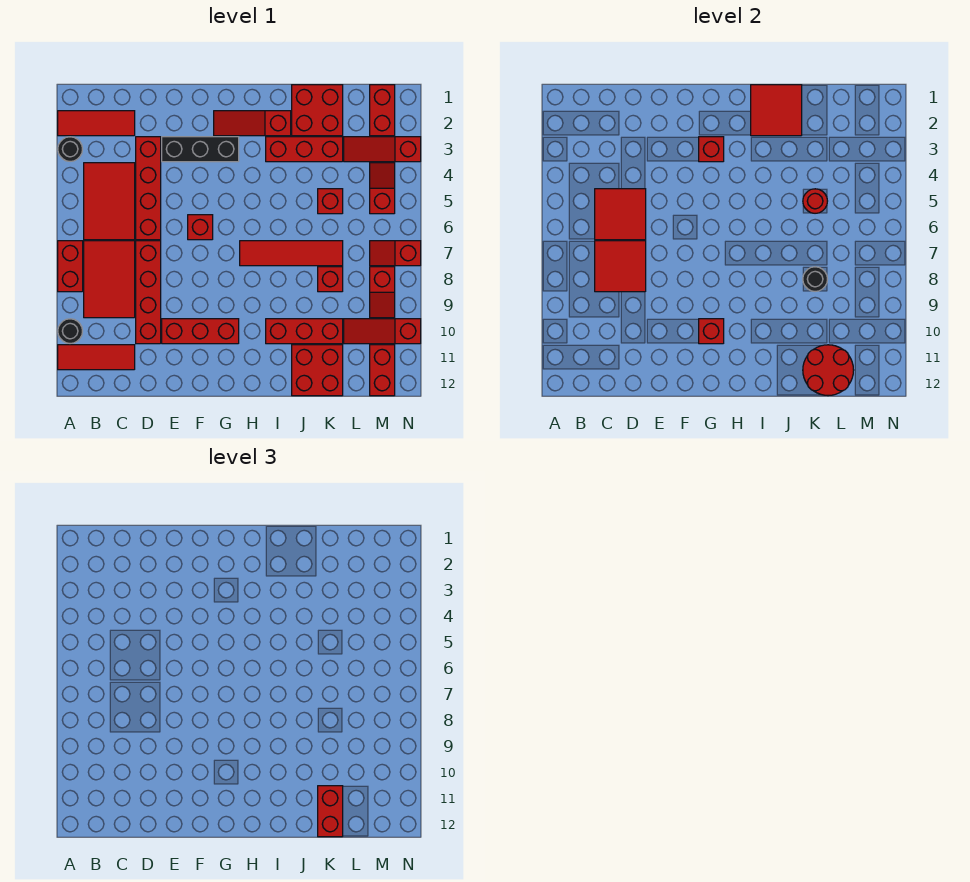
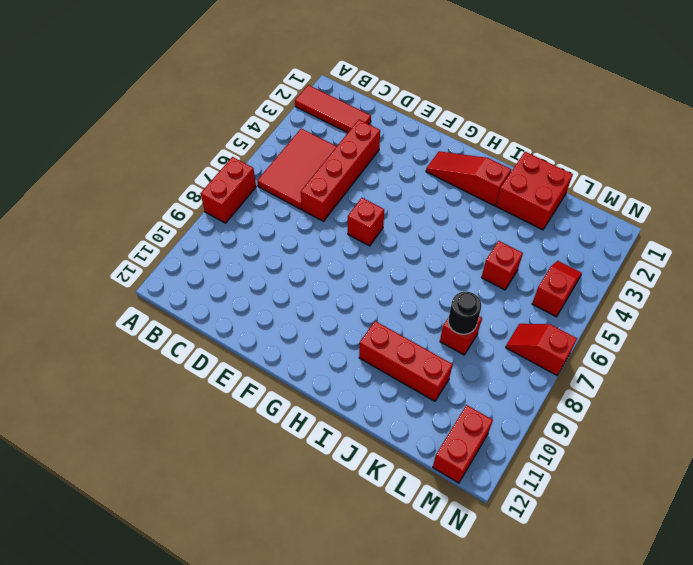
none -> black round brick A3 level 1
none -> black round brick A10 level 1
none -> red tile A11:C11 level 1
none -> red tile B7:C9 level 1

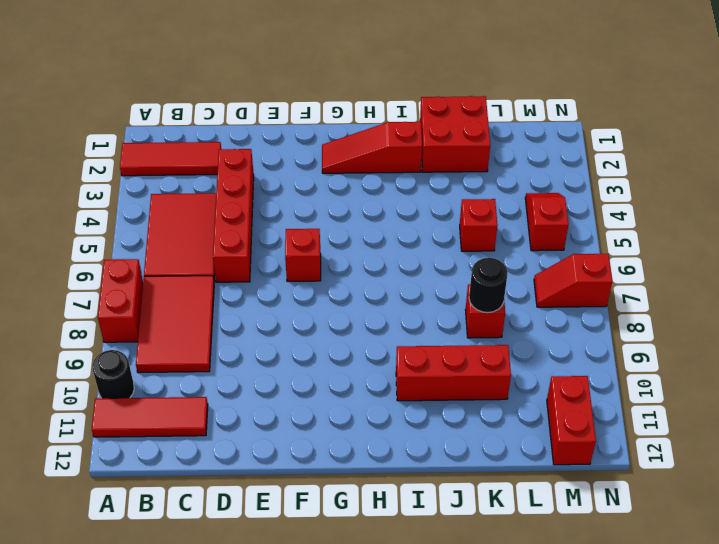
none -> black round brick A3 level 1
none -> red brick D7:D10 level 1
none -> black brick E3:G3 level 1
none -> red brick E10:G10 level 1

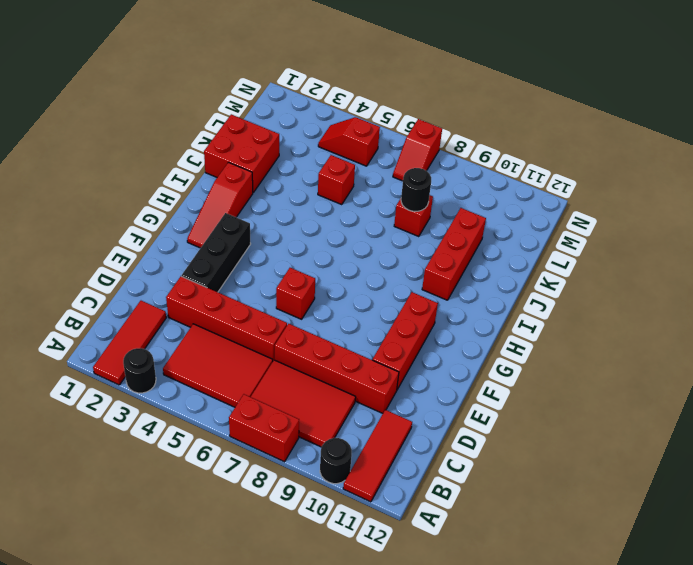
none -> red tile H7:K7 level 1
none -> red brick I3:K3 level 1
none -> red brick J11:K12 level 1
none -> red slope L3:N3 level 1 top N

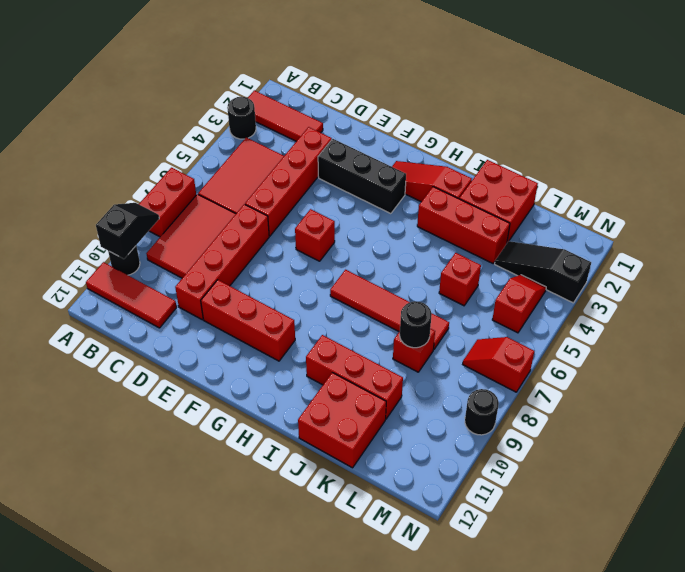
black slope A9:A10 level 2 top 10 -> none
black slope L3:N3 level 1 top N -> red slope L3:N3 level 1 top N
black round brick N9 level 1 -> none
none -> red slope L10:N10 level 1 top N
none -> red brick M1:M2 level 1
none -> red slope M8:M9 level 1 top 8
none -> red brick M11:M12 level 1

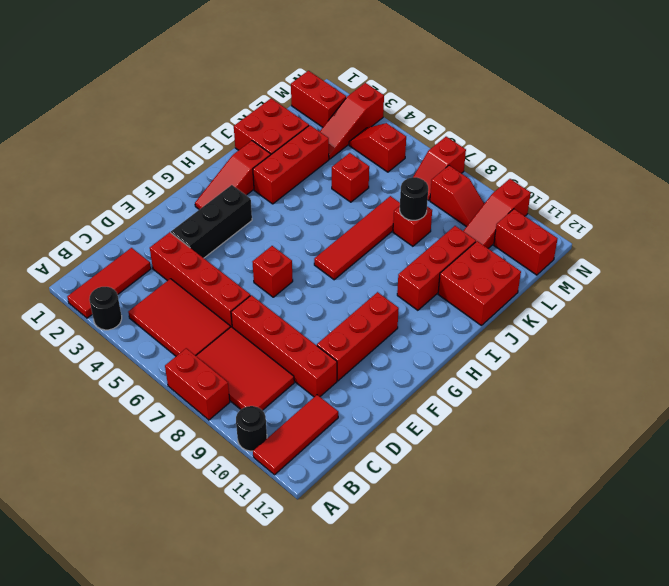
none -> red tile C5:D6 level 2
none -> red tile C7:D8 level 2
none -> red brick G3 level 2
none -> red brick G10 level 2

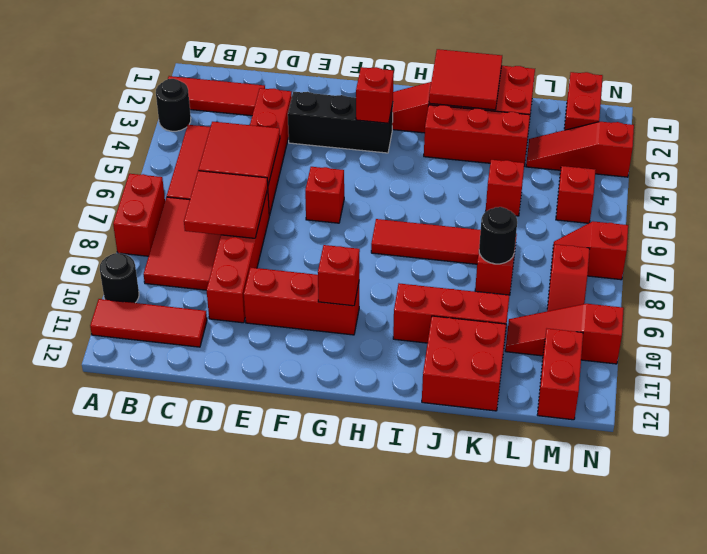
none -> red round brick K5 level 2
none -> red round brick K11:L12 level 2
none -> red brick K11:K12 level 3

